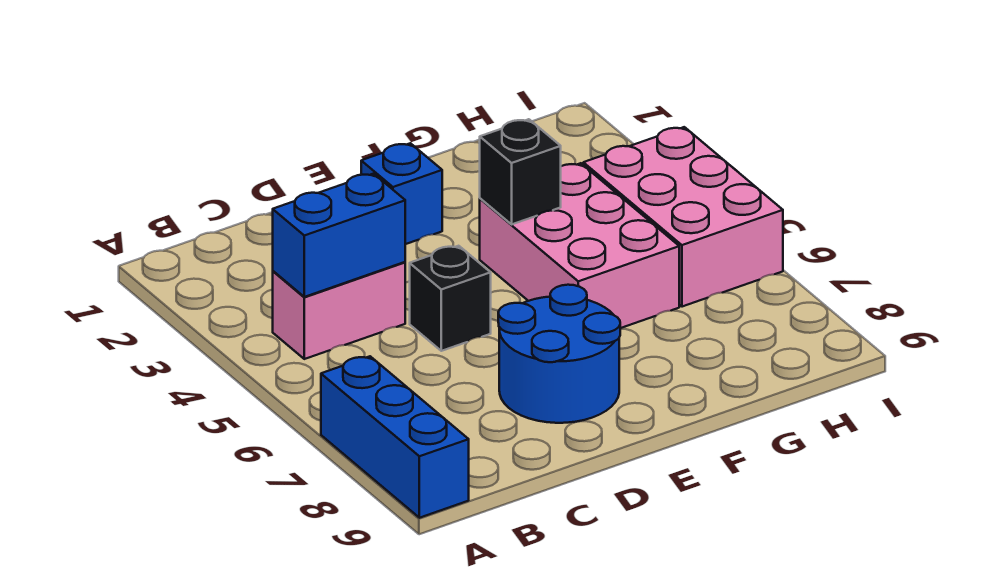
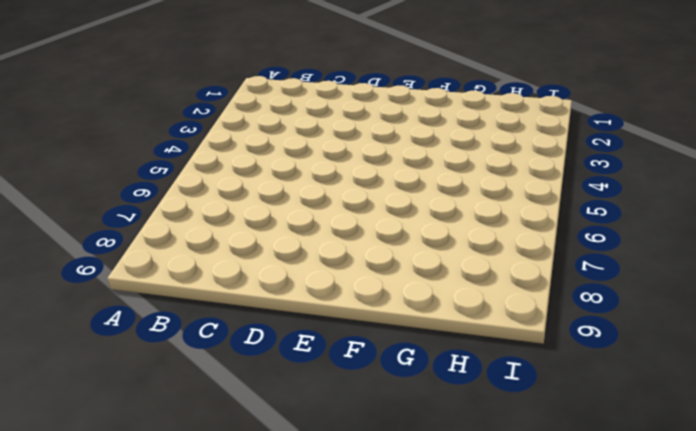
none -> blue brick A7:A9 level 1
none -> pink brick B4:C4 level 1

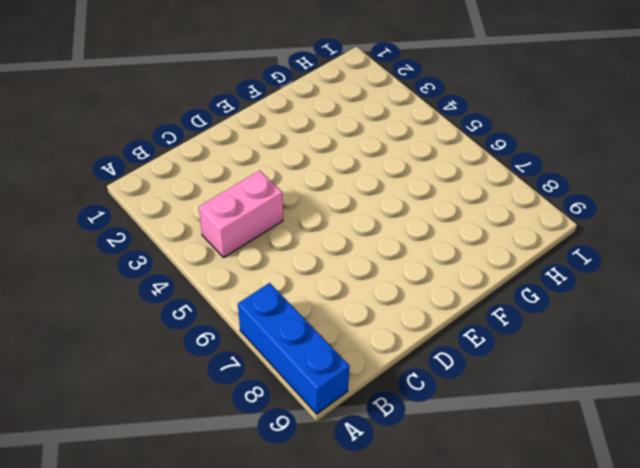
none -> black brick D5 level 1
none -> blue round brick D7:E8 level 1

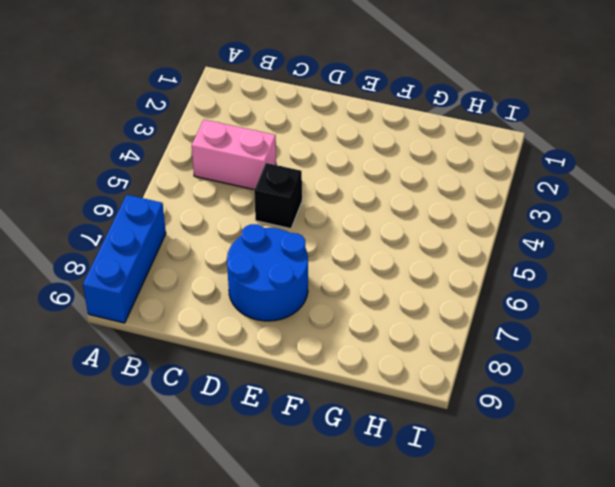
none -> blue brick E2 level 1
none -> pink brick F4:G6 level 1

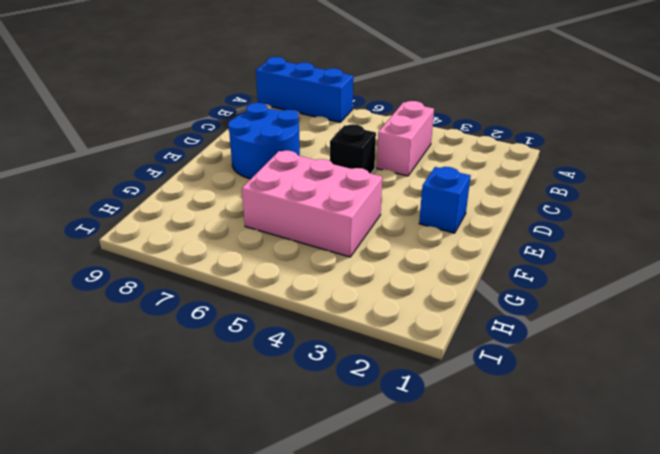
none -> pink brick H4:I6 level 1
none -> blue brick B4:C4 level 2

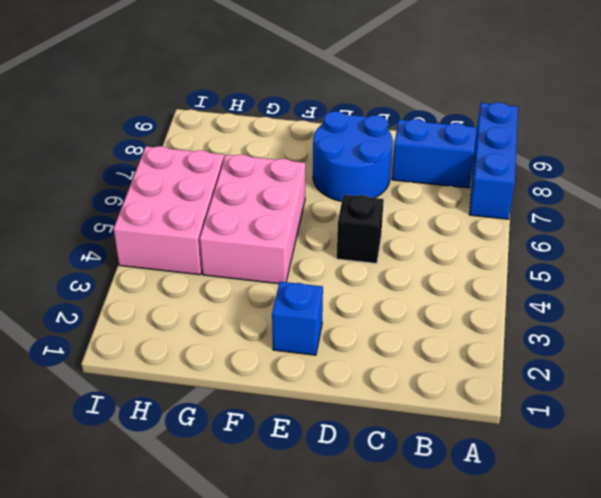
blue brick B8:C8 level 1 -> blue brick B4:C4 level 2
none -> pink brick B4:C4 level 1
none -> black brick F4 level 2

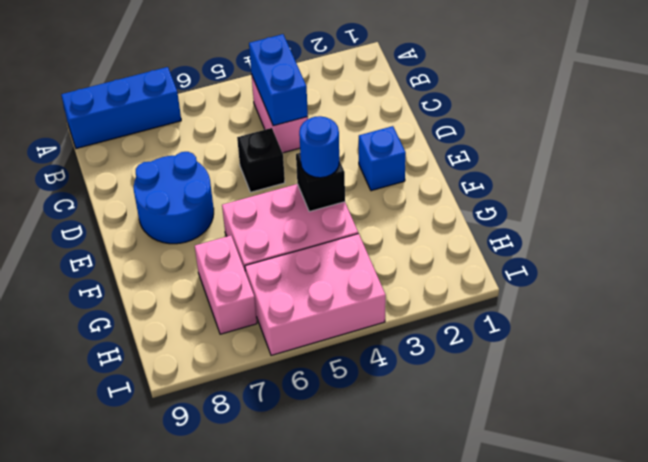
blue round brick F4 level 3 -> none
pink brick G7:H7 level 1 -> none

